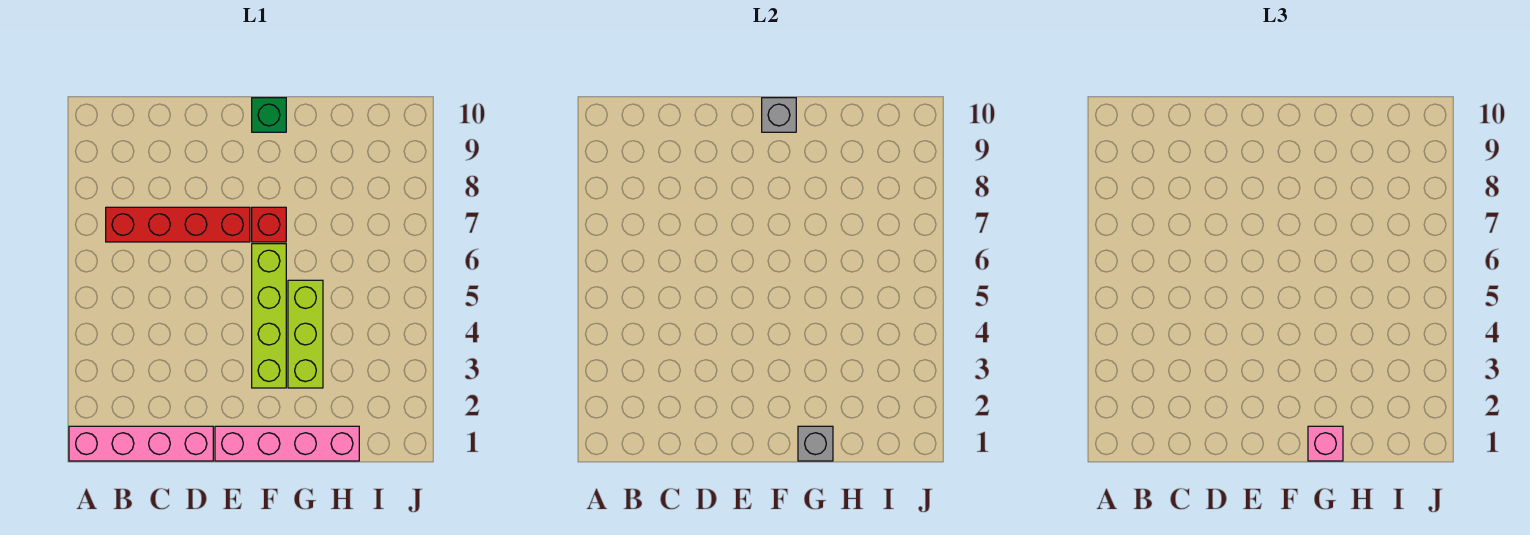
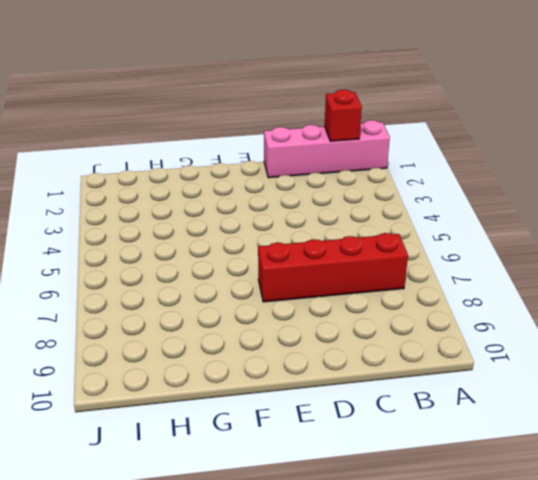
red brick B1 level 2 -> red brick F7 level 1
none -> pink brick E1:H1 level 1
none -> lime brick F3:F6 level 1

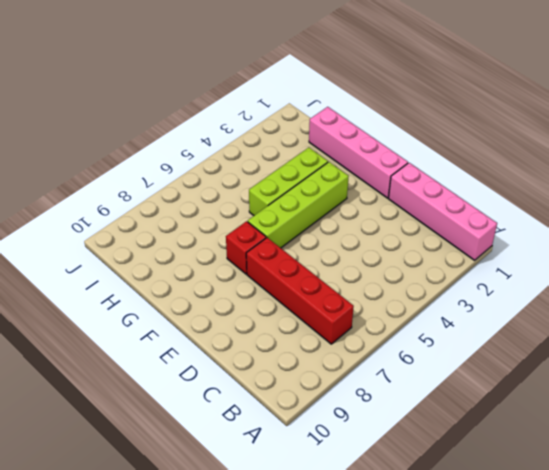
none -> green brick F10 level 1
none -> grey brick F10 level 2

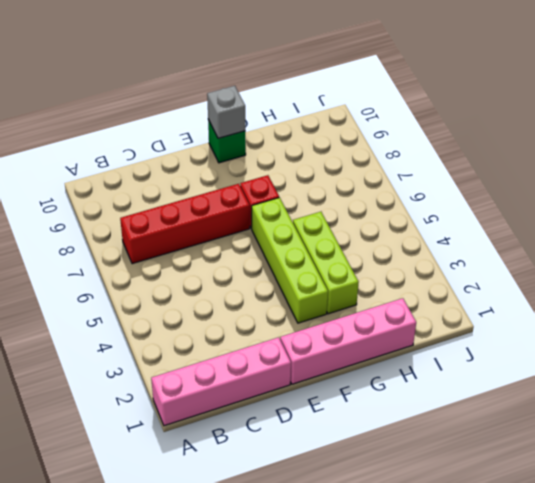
none -> grey brick G1 level 2
none -> pink brick G1 level 3

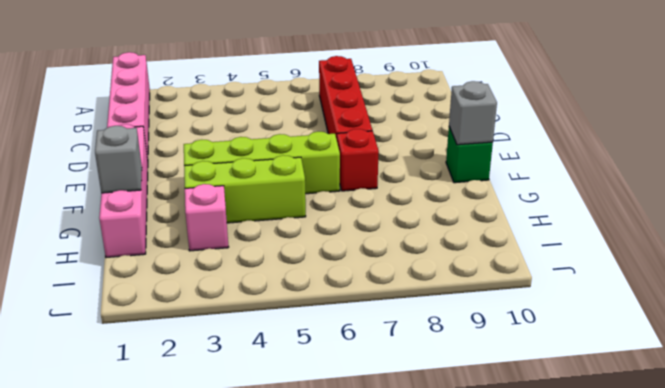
pink brick H3 level 1 -> pink brick G1 level 3

